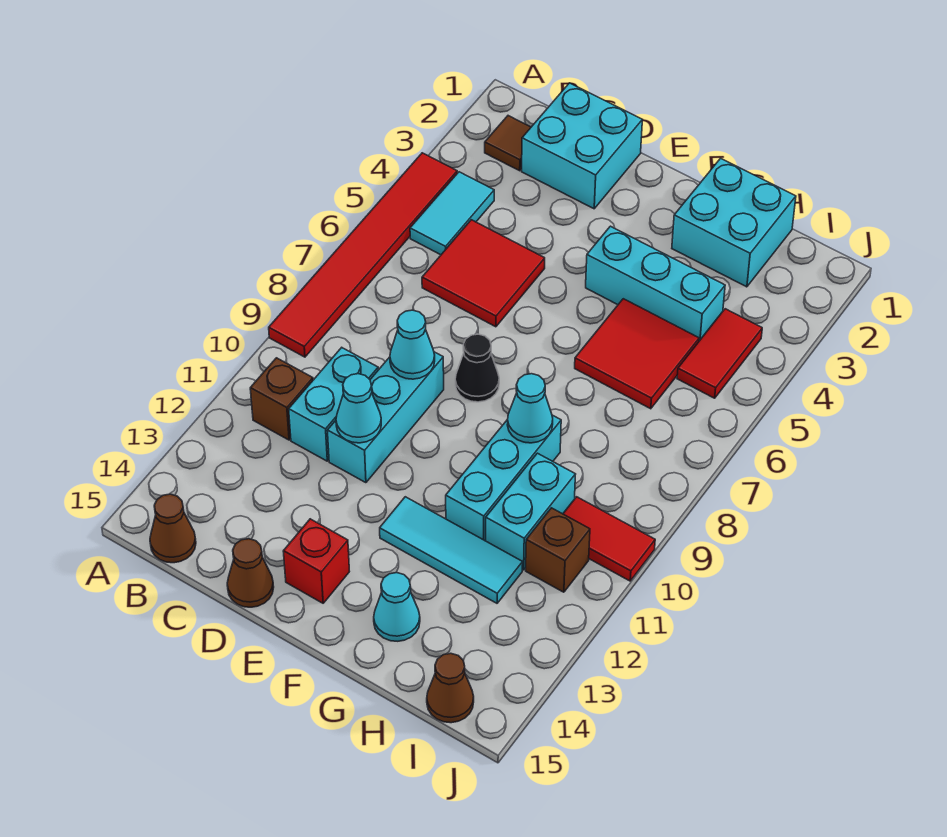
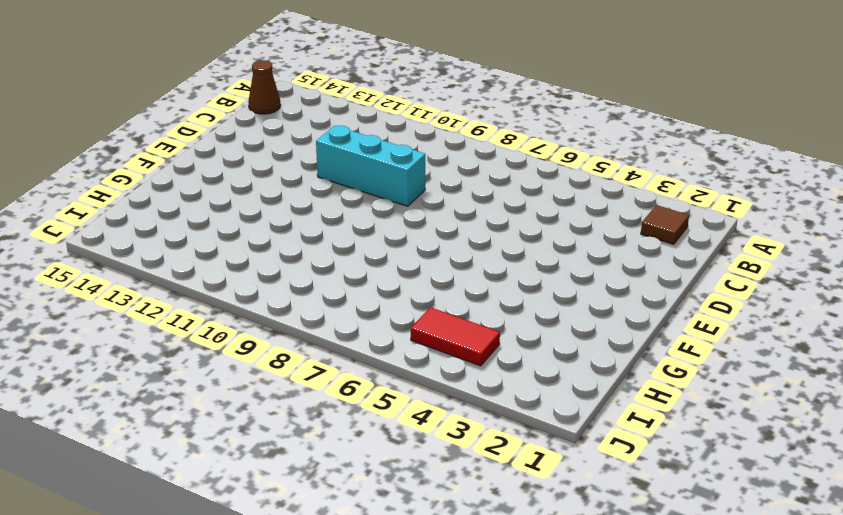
none -> red tile A4:A9 level 1
none -> cyan tile B4:B5 level 1
none -> brown brick B11 level 1

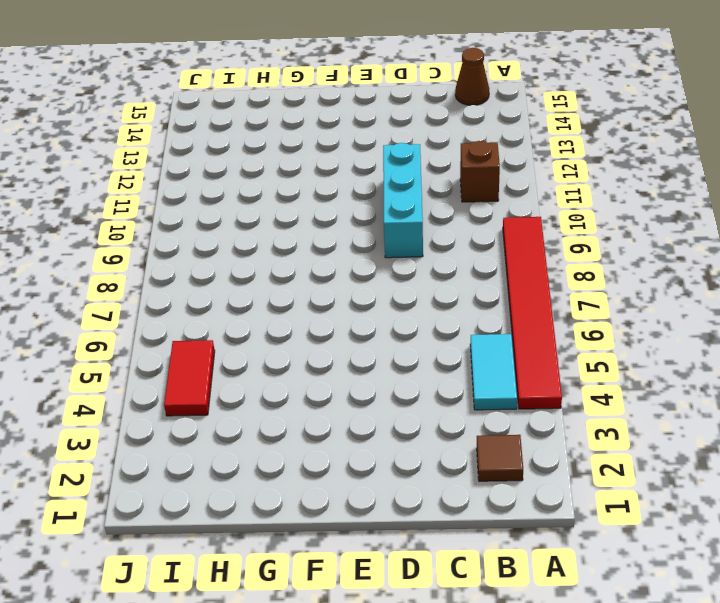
none -> cyan brick C1:D2 level 1
none -> red tile C5:D6 level 1
none -> cyan brick C10:C11 level 1

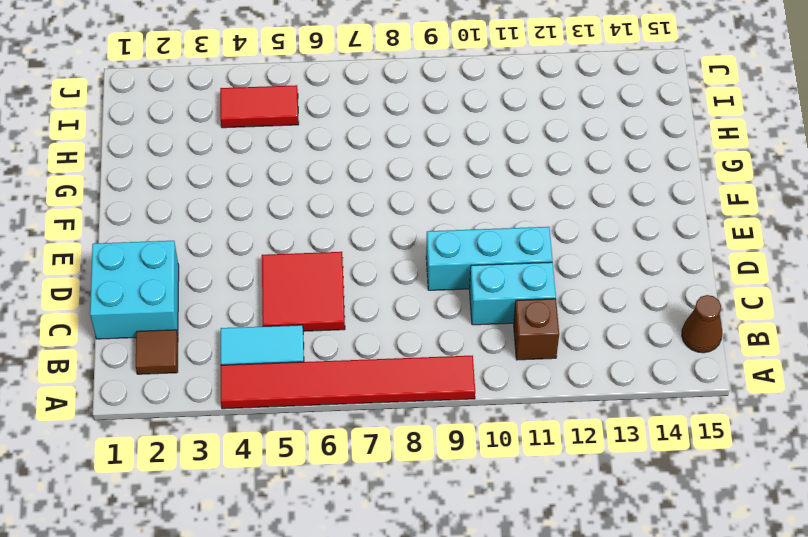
none -> brown cone D15 level 1
none -> black cone E8 level 1
none -> red brick E14 level 1

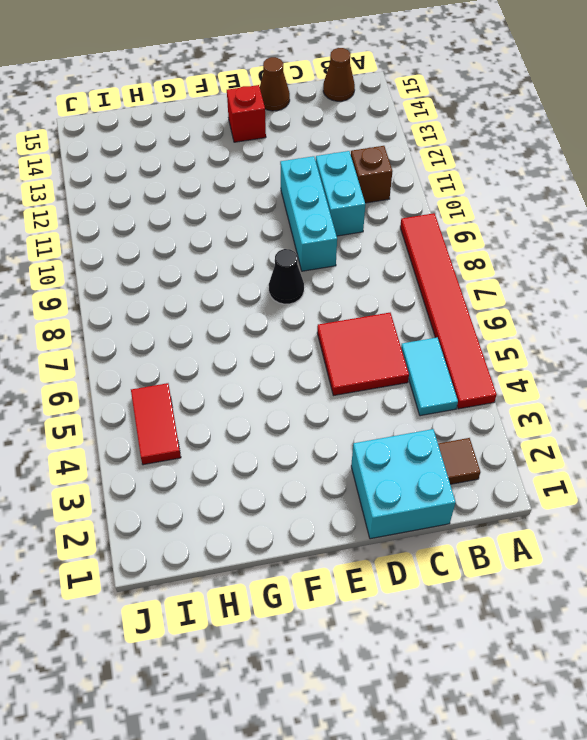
none -> cyan brick F4:H4 level 1
none -> cyan tile F12:H12 level 1
none -> cyan brick G1:H2 level 1

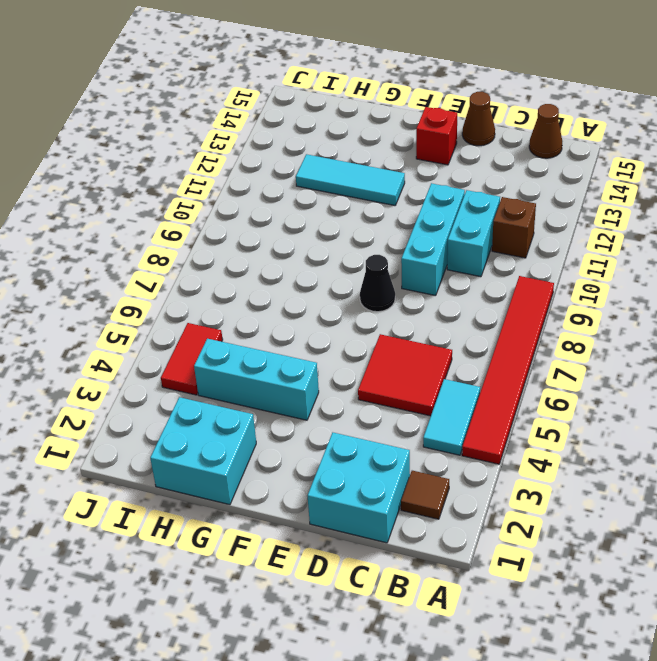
none -> red tile G5:H6 level 1
none -> cyan brick G9:G11 level 1
none -> cyan cone G14 level 1

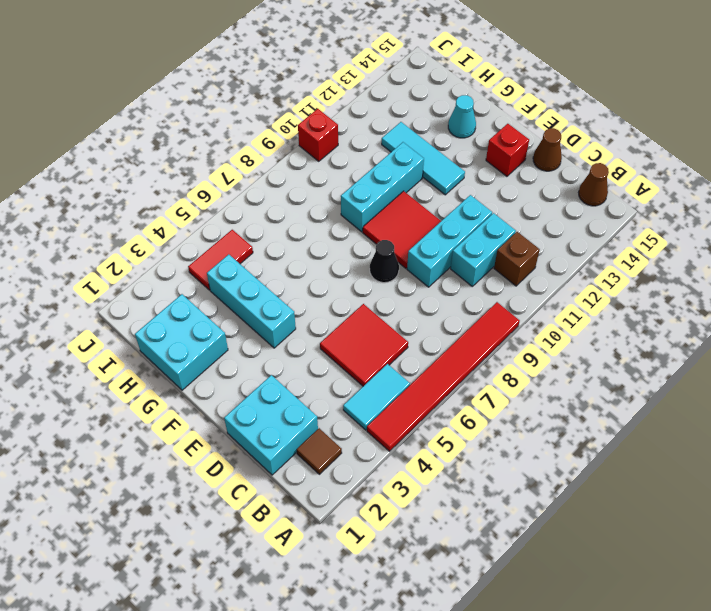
red tile E9:F10 level 1 -> red tile G5:H6 level 1
red brick J10 level 1 -> red tile I10:J10 level 1
none -> cyan brick H10:H11 level 1
none -> brown brick I11 level 1
none -> brown cone I15 level 1

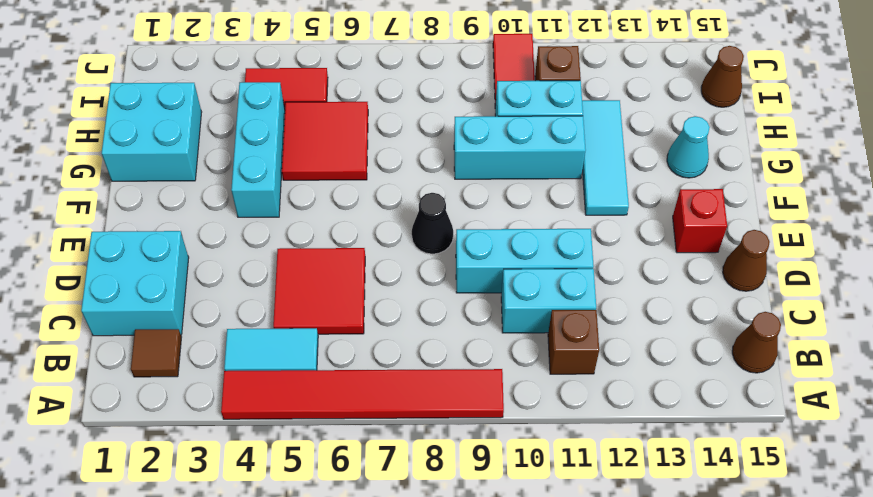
none -> cyan cone D9 level 2
none -> cyan cone D11 level 2
none -> cyan cone G9 level 2

